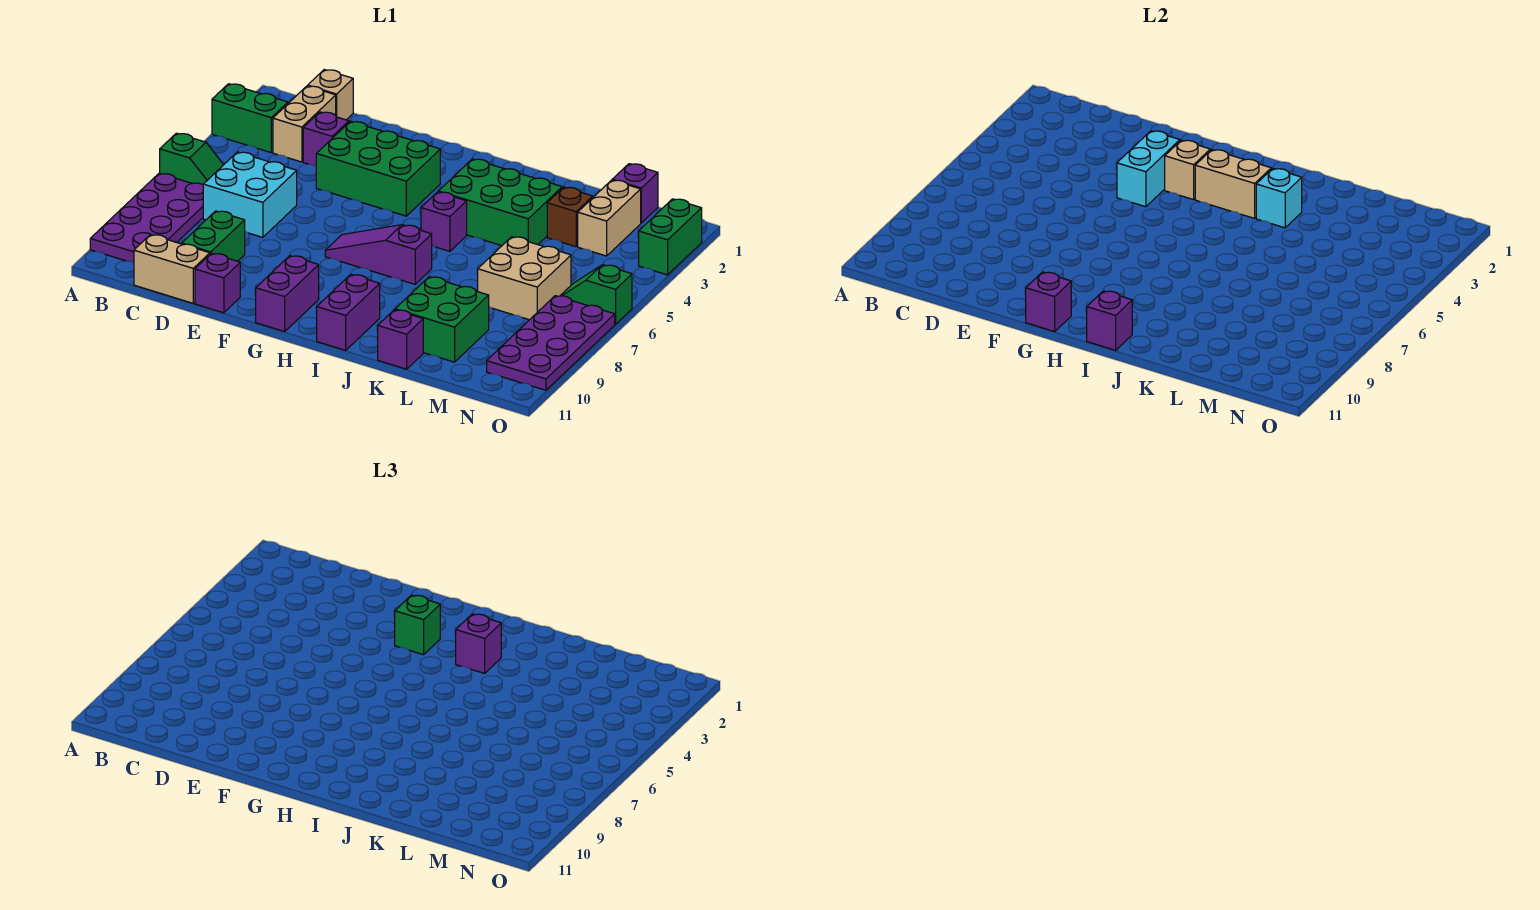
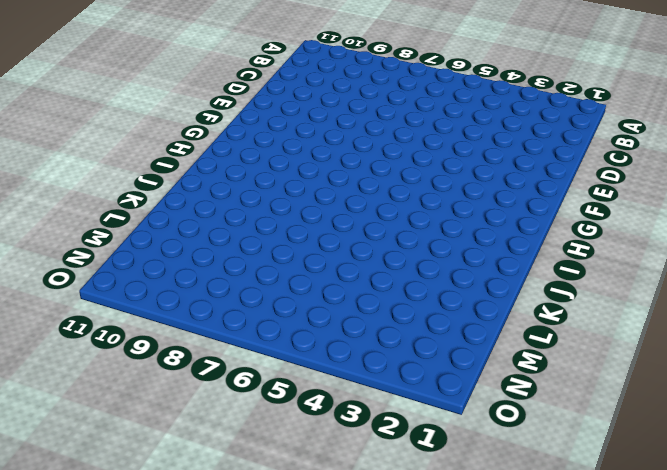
none -> green brick A3:B3 level 1
none -> green slope A6:B6 level 1 top A
none -> purple plate A7:B10 level 1
none -> tan brick C1 level 1

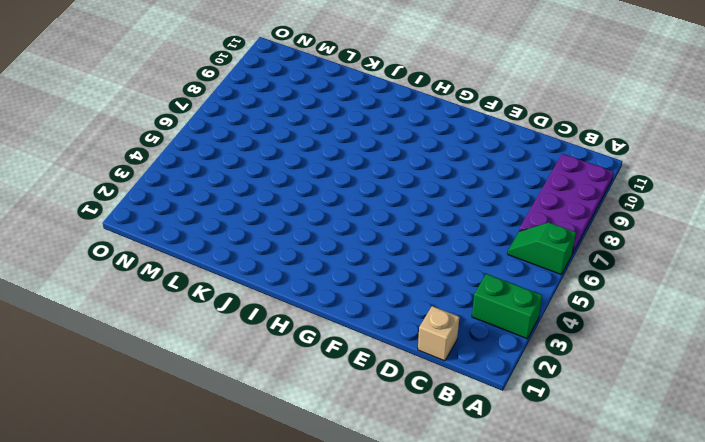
none -> tan brick C2:C3 level 1
none -> cyan brick C6:D7 level 1
none -> tan brick C11:D11 level 1
none -> purple brick D3 level 1

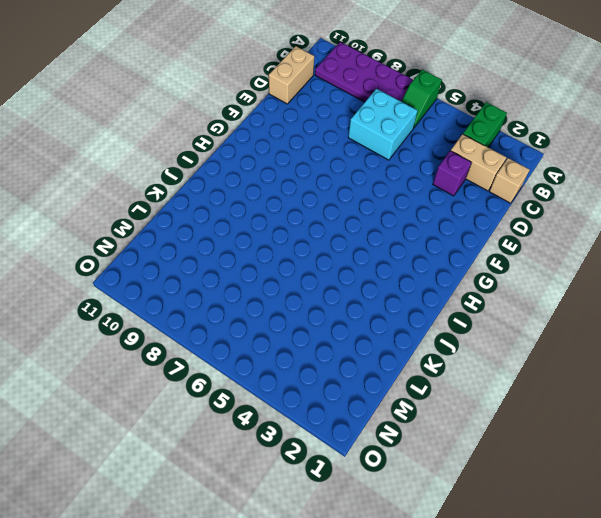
none -> green brick D9:D10 level 1
none -> green brick E3:G4 level 1
none -> purple brick E11 level 1
none -> purple slope G7:I7 level 1 top I

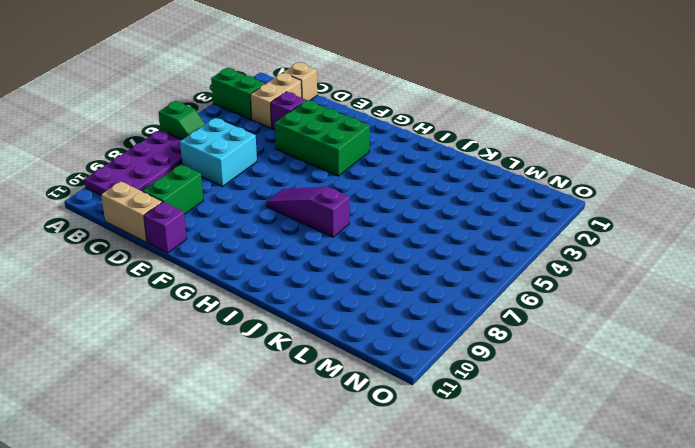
none -> purple brick G10:G11 level 1
none -> green brick I3:K4 level 1
none -> purple brick I5 level 1
none -> purple brick I10:I11 level 1

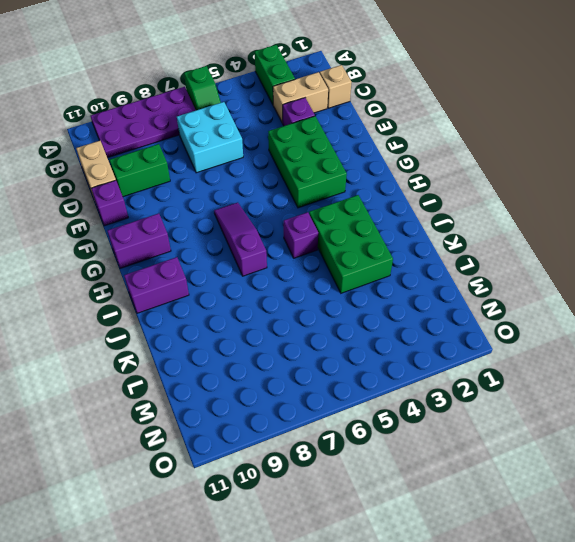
none -> green brick K9:L10 level 1
none -> purple brick K11 level 1
none -> brown brick L3 level 1
none -> tan brick L6:M7 level 1

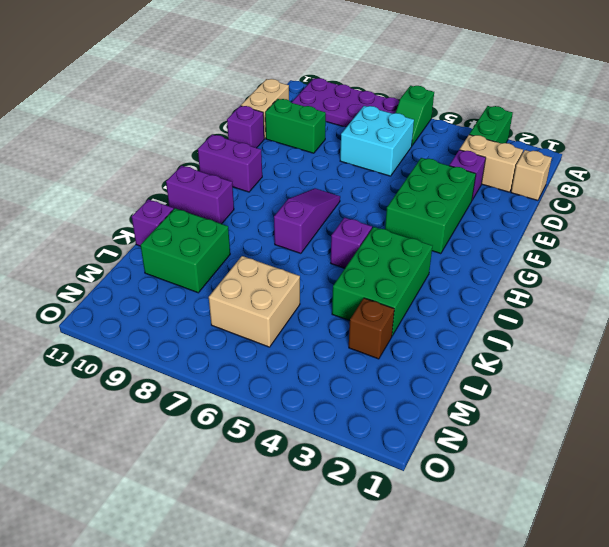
none -> purple brick M1 level 1
none -> tan brick M2:M3 level 1
none -> green slope N6:O6 level 1 top O
none -> purple plate N7:O10 level 1

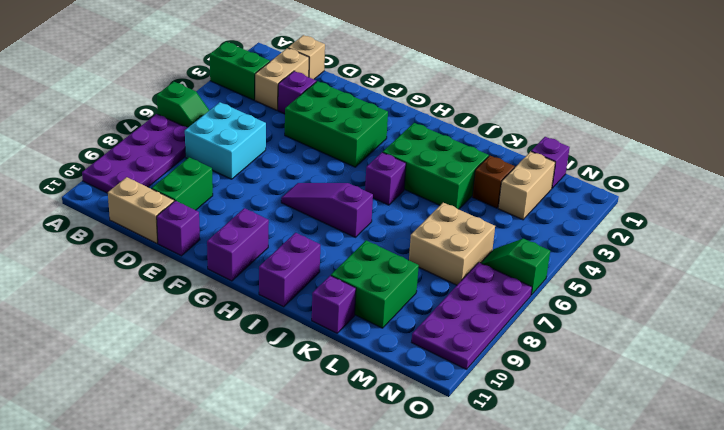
none -> green brick O2:O3 level 1
none -> cyan brick F3:F4 level 2
none -> tan brick G3 level 2
none -> purple brick G11 level 2

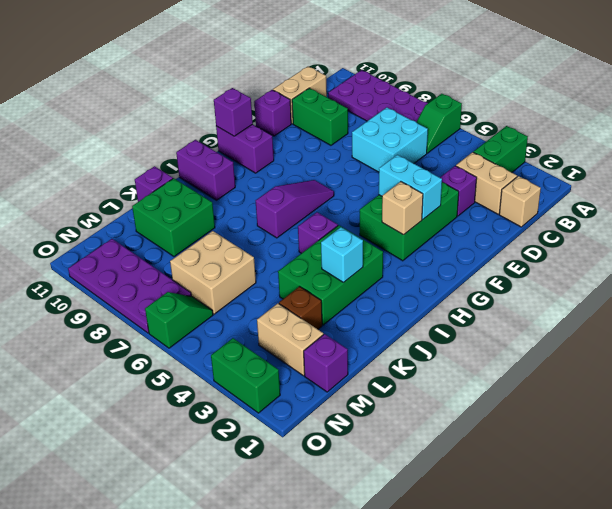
none -> tan brick H3:I3 level 2
none -> purple brick I11 level 2
none -> green brick G3 level 3
none -> purple brick I3 level 3

